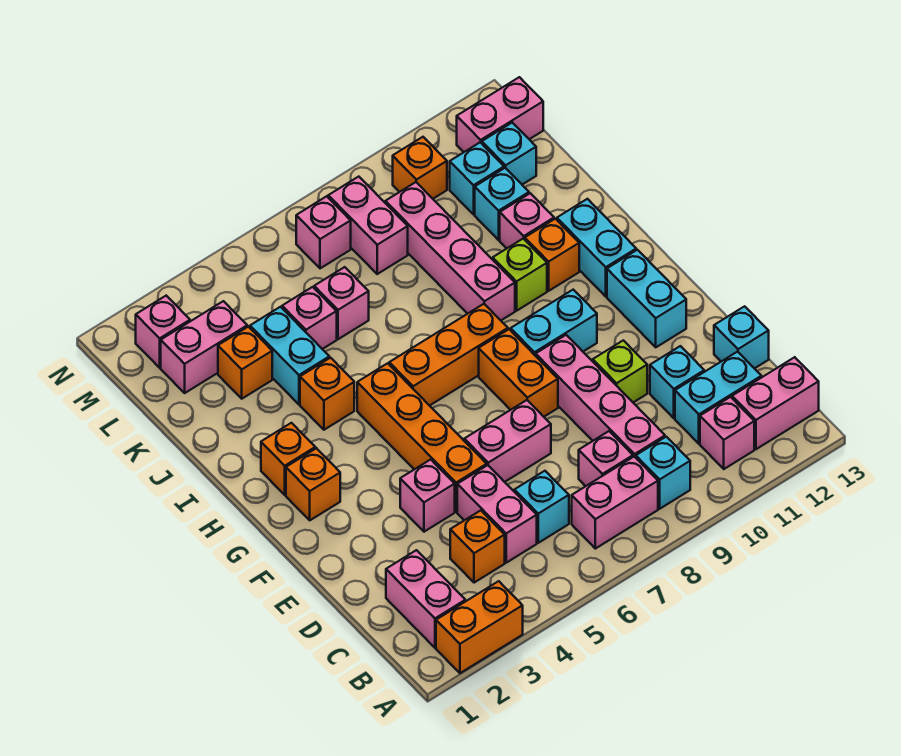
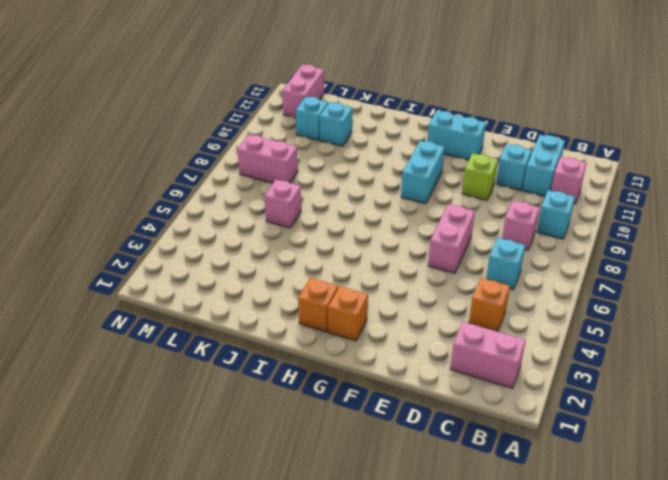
none -> orange brick A2:A3 level 1
none -> pink brick B7:B8 level 1
none -> pink brick B12:B13 level 1
none -> pink brick C5:D5 level 1

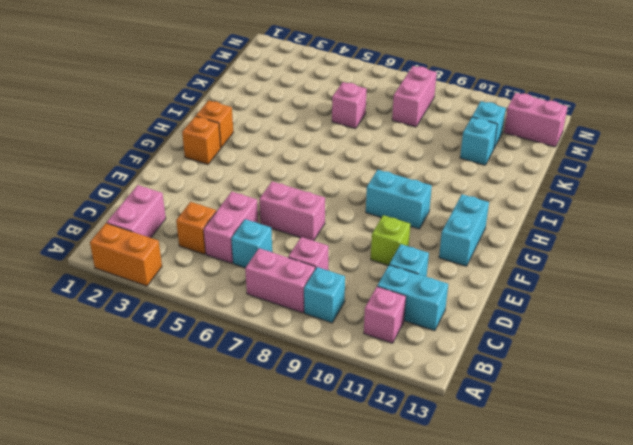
none -> pink brick B12:B13 level 1
none -> pink brick C9:F9 level 1
none -> cyan brick D13 level 1
none -> pink brick E4 level 1

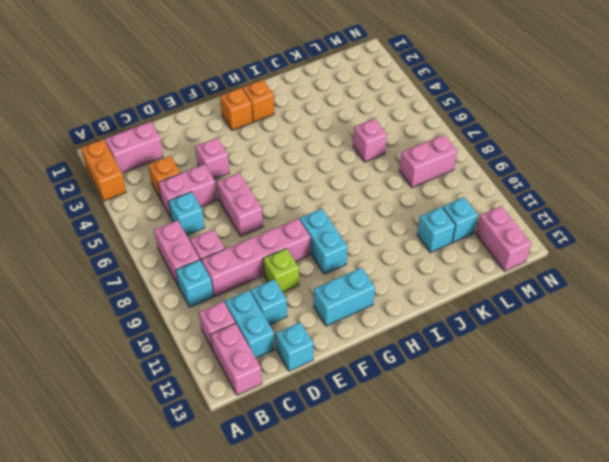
none -> orange brick E5:H5 level 1
none -> orange brick F8:G8 level 1
none -> orange brick H6:H8 level 1
none -> cyan brick H12:I12 level 1

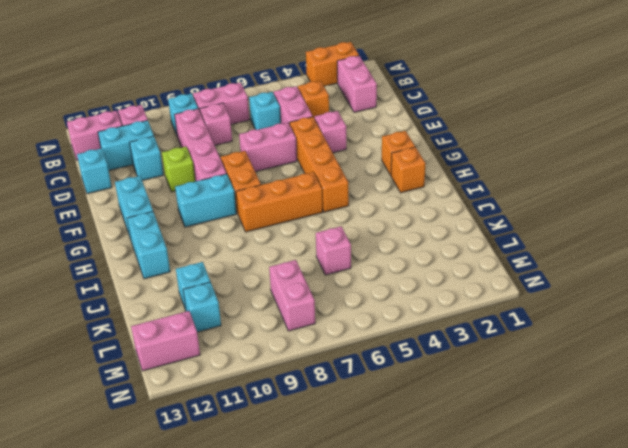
none -> orange brick I4 level 1
none -> pink brick I9:L9 level 1
none -> lime brick I10 level 1
none -> orange brick I11 level 1

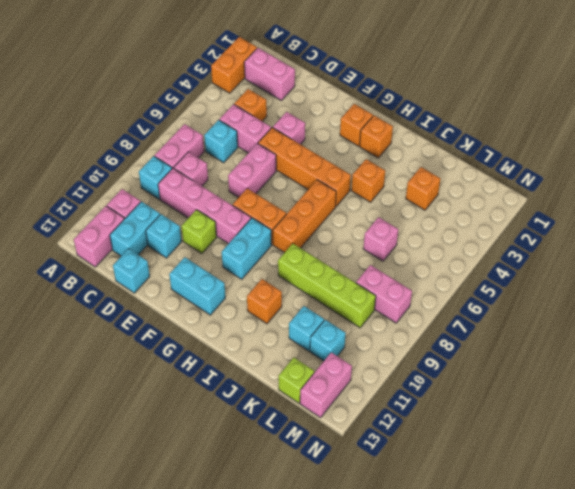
lime brick I9:L9 level 1 -> pink brick I9:L9 level 1
lime brick L13 level 1 -> lime brick I10 level 1
none -> cyan brick H12:I12 level 1
none -> cyan brick J4:K4 level 1
none -> pink brick J11 level 1
none -> pink brick K5 level 1

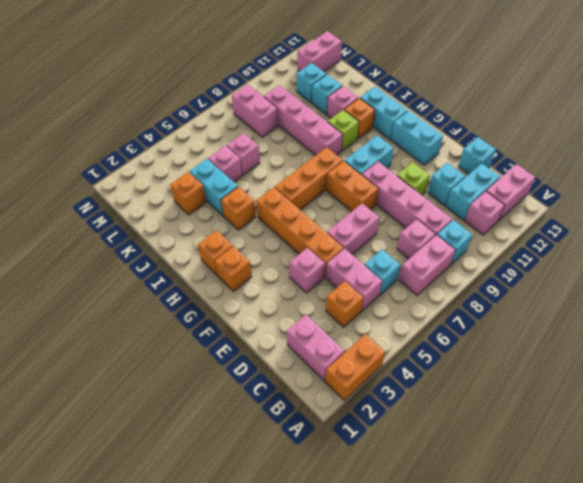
none -> pink brick L2:L3 level 1
none -> cyan brick L12 level 1
none -> pink brick M2 level 1
none -> pink brick M7 level 1

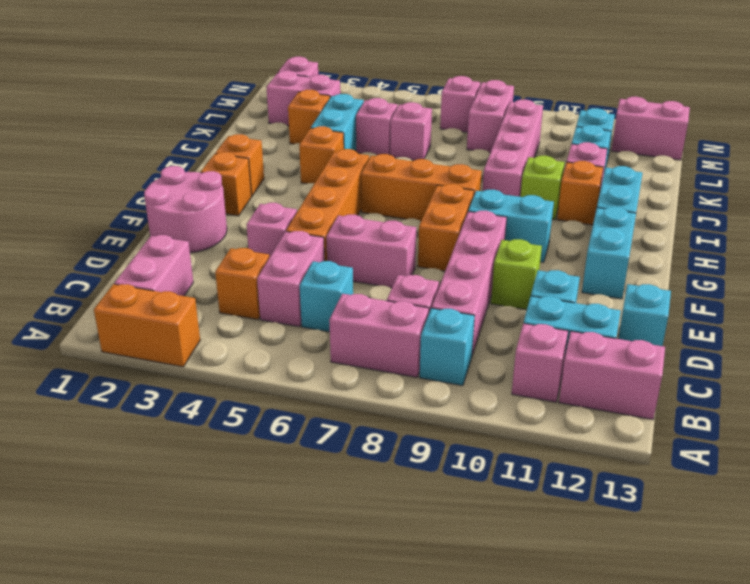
pink round brick E1:F2 level 1 -> none
none -> cyan brick L12 level 1
none -> orange brick M10 level 1

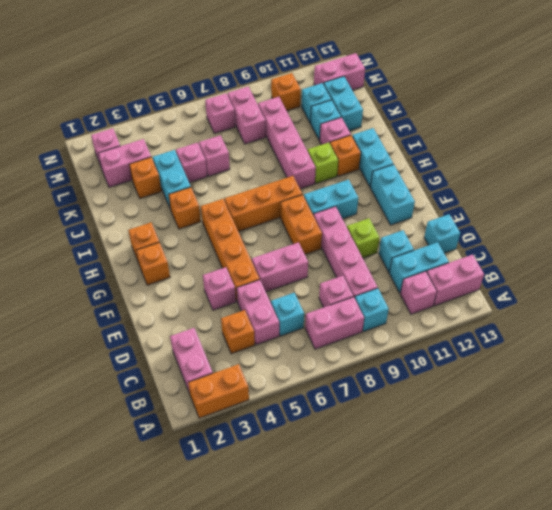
cyan brick K12:L12 level 1 -> cyan brick L12 level 1

